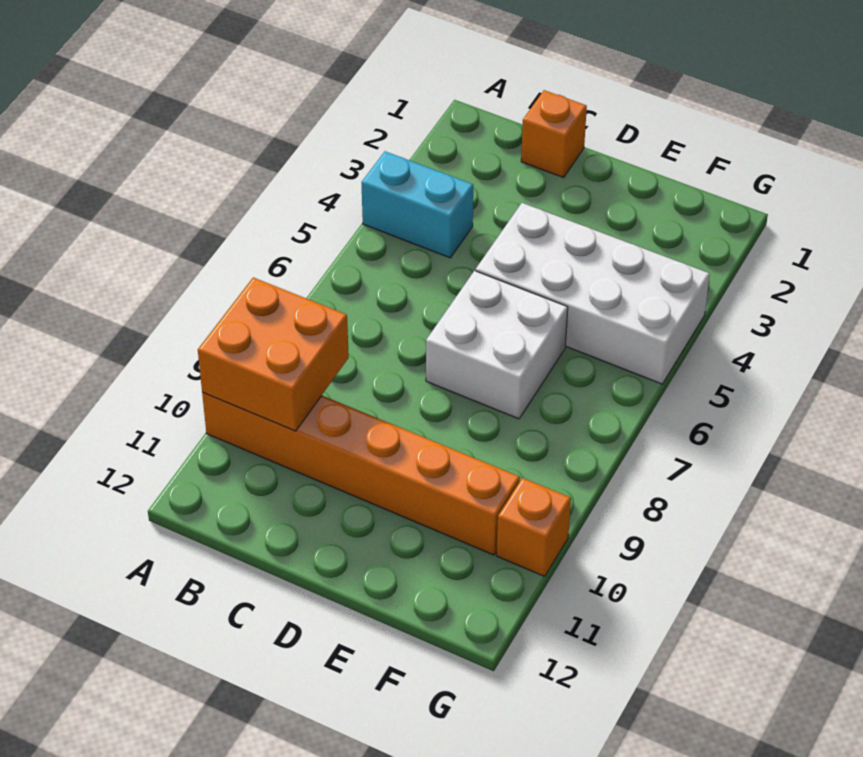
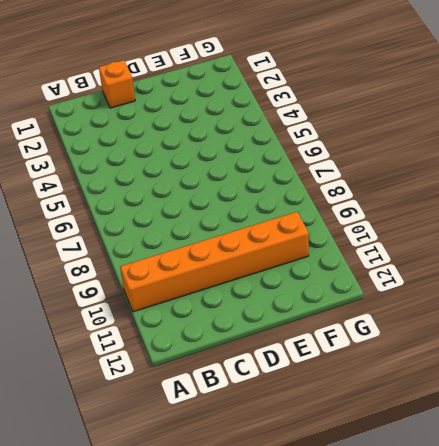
none -> cyan brick A4:B4 level 1
none -> white brick D4:G5 level 1

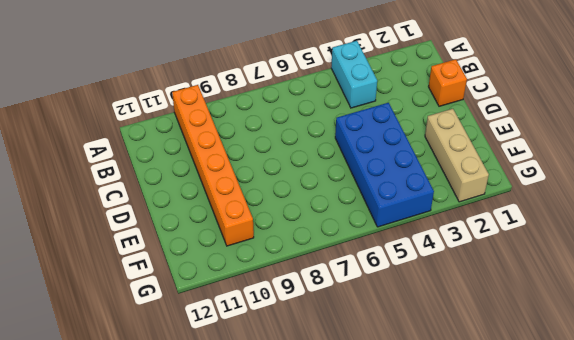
blue brick D4:G5 level 1 -> white brick D4:G5 level 1
tan brick E2:G2 level 1 -> none
none -> white brick D6:E7 level 1
none -> orange brick G10 level 1

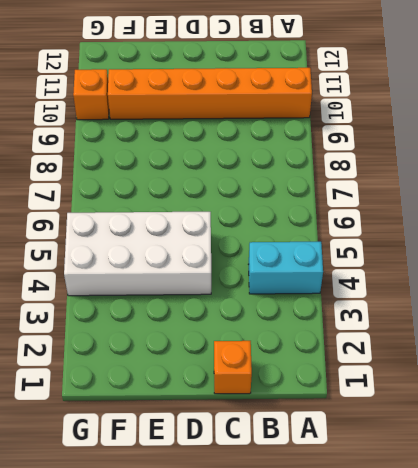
none -> white brick D6:E7 level 1
none -> orange brick A9:B10 level 2

